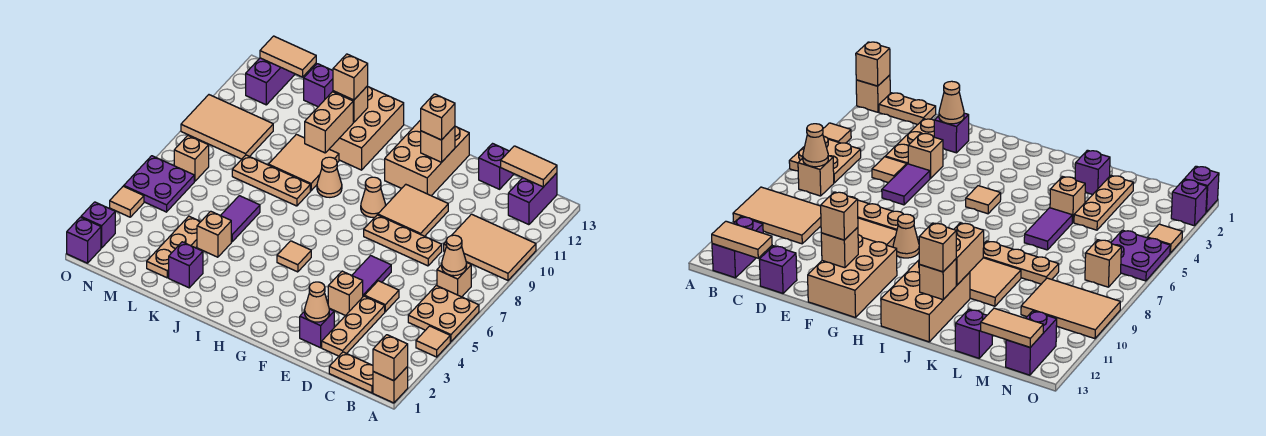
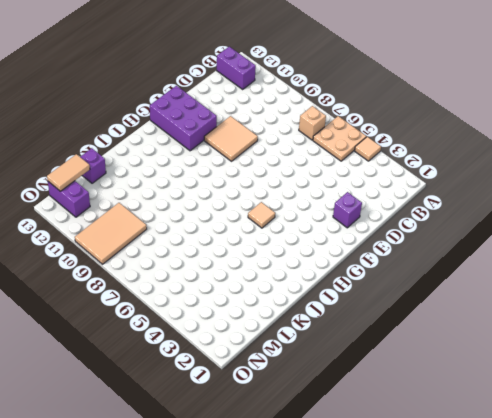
purple brick F11:G13 level 1 -> tan brick F11:G13 level 1
none -> tan brick A1 level 1
none -> tan tile A9:C10 level 1
none -> tan plate B1:C1 level 1
none -> tan plate D2:D4 level 1

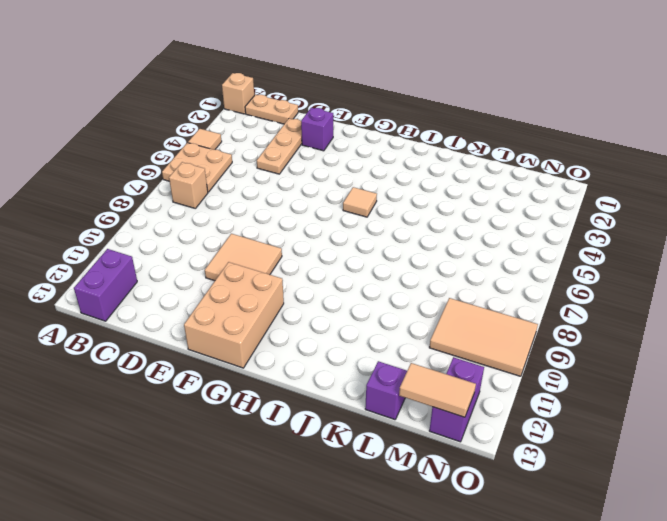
none -> tan tile A9:C10 level 1
none -> tan tile D5 level 1
none -> tan plate D8:F8 level 1
none -> purple brick D13 level 1

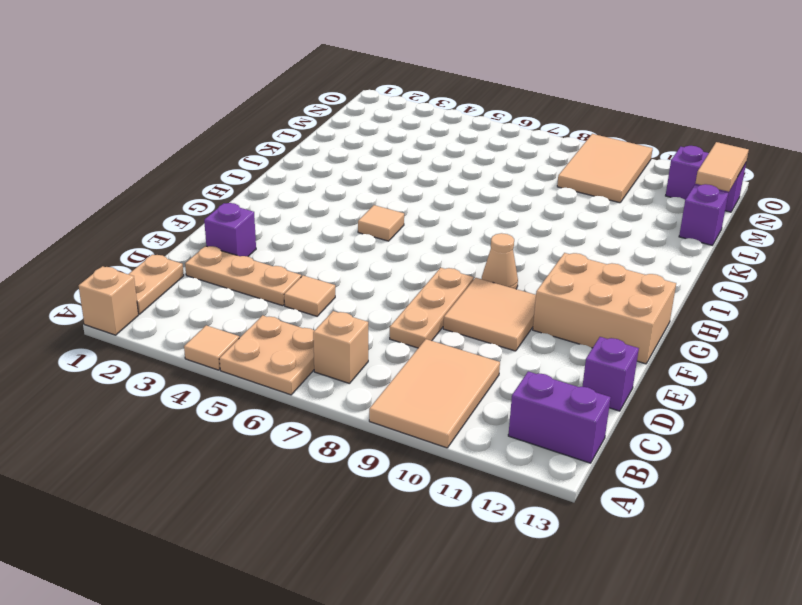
none -> tan brick E4 level 1
none -> purple tile E5:E6 level 1
none -> tan cone I9 level 1
none -> tan brick I11:J13 level 1

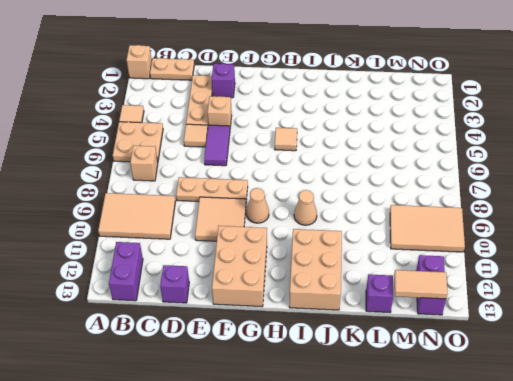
none -> tan plate J8:L8 level 1
none -> tan tile J9:K10 level 1
none -> purple brick K2 level 1
none -> tan brick K4 level 1

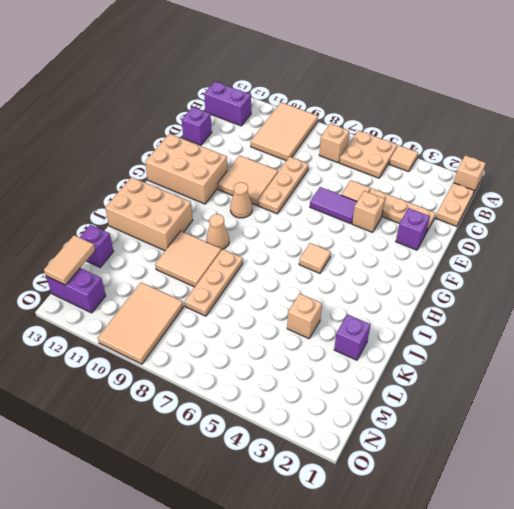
none -> purple tile K5:K6 level 1
none -> tan plate L2:L4 level 1
none -> purple plate N5:O6 level 1
none -> tan brick N7 level 1

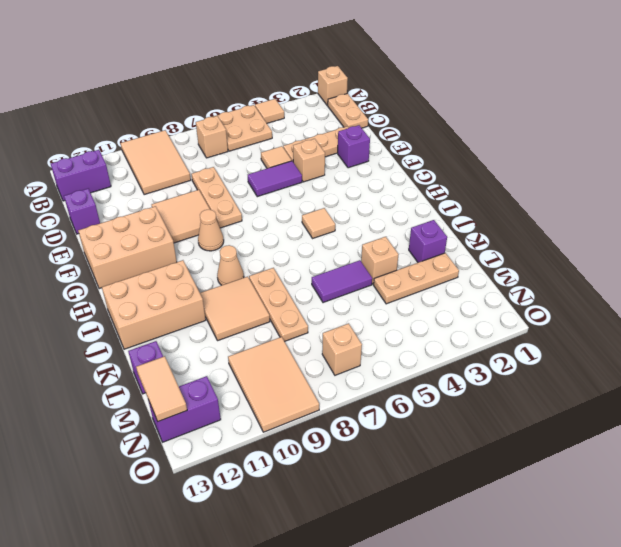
none -> purple plate N5:O6 level 1
none -> purple brick O1 level 1
none -> purple brick O2 level 1
none -> tan tile O4 level 1

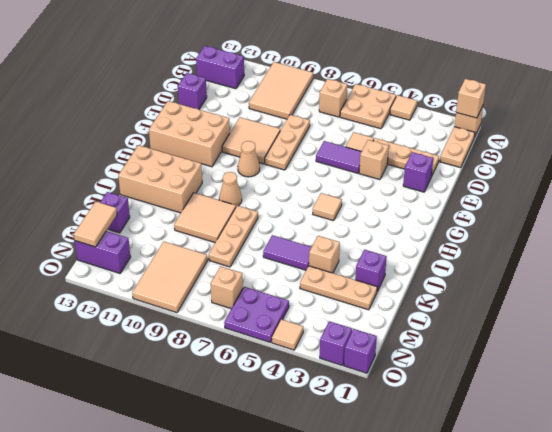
none -> tan cone B7 level 2
none -> tan tile B13:C13 level 2
none -> tan cone E2 level 2
none -> tan brick F12 level 2

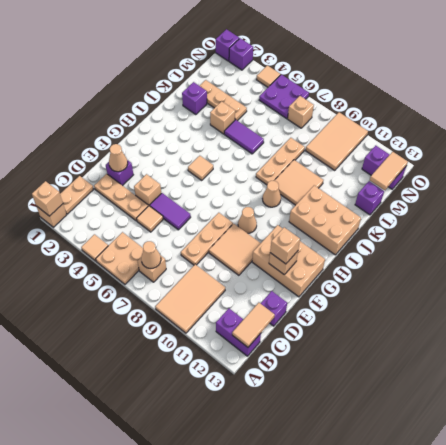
none -> tan brick J10:J11 level 2
none -> tan brick J12 level 2
none -> tan brick J12 level 3

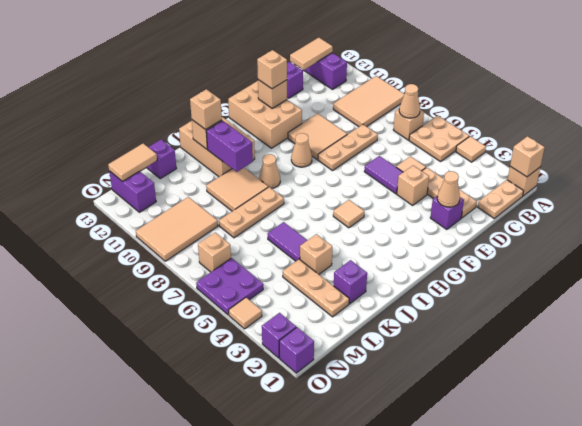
purple brick J10:J11 level 2 -> tan brick J10:J11 level 2

